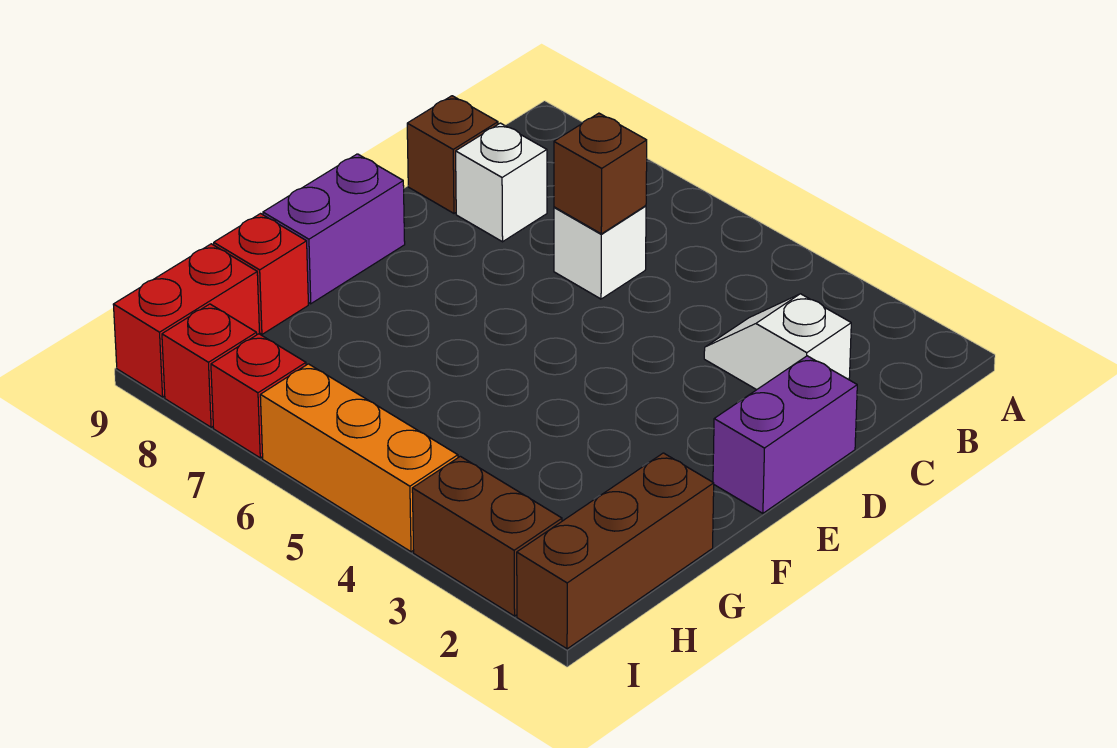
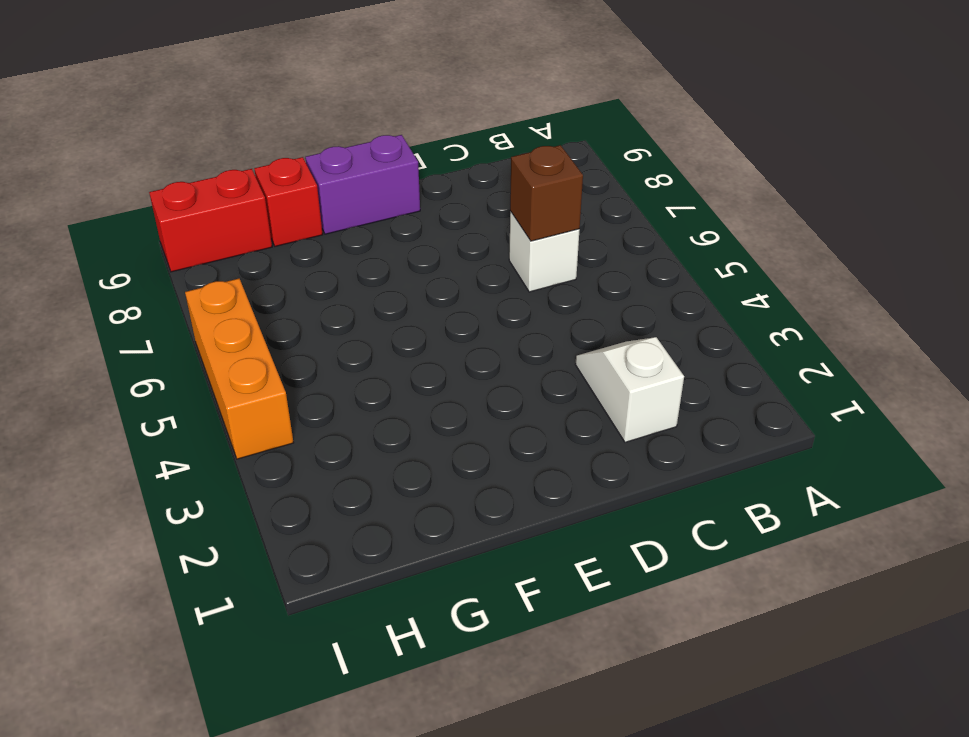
none -> white brick C8 level 1
none -> brown brick C9 level 1
none -> purple brick D1:E1 level 1

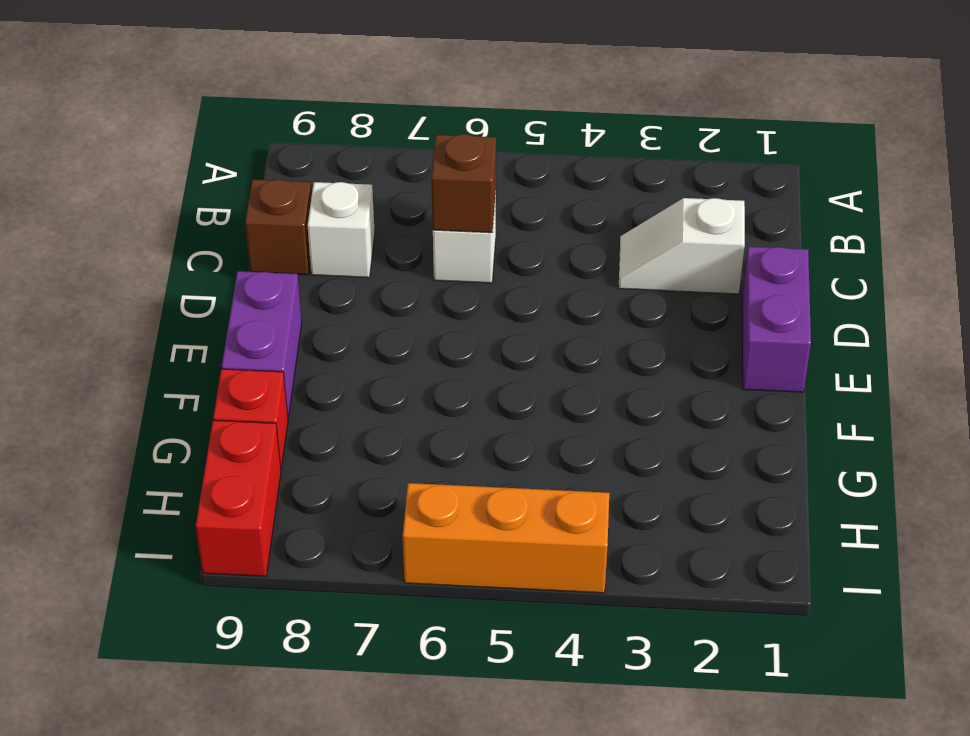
none -> brown brick G1:I1 level 1
none -> brown brick I2:I3 level 1
none -> red brick I7 level 1

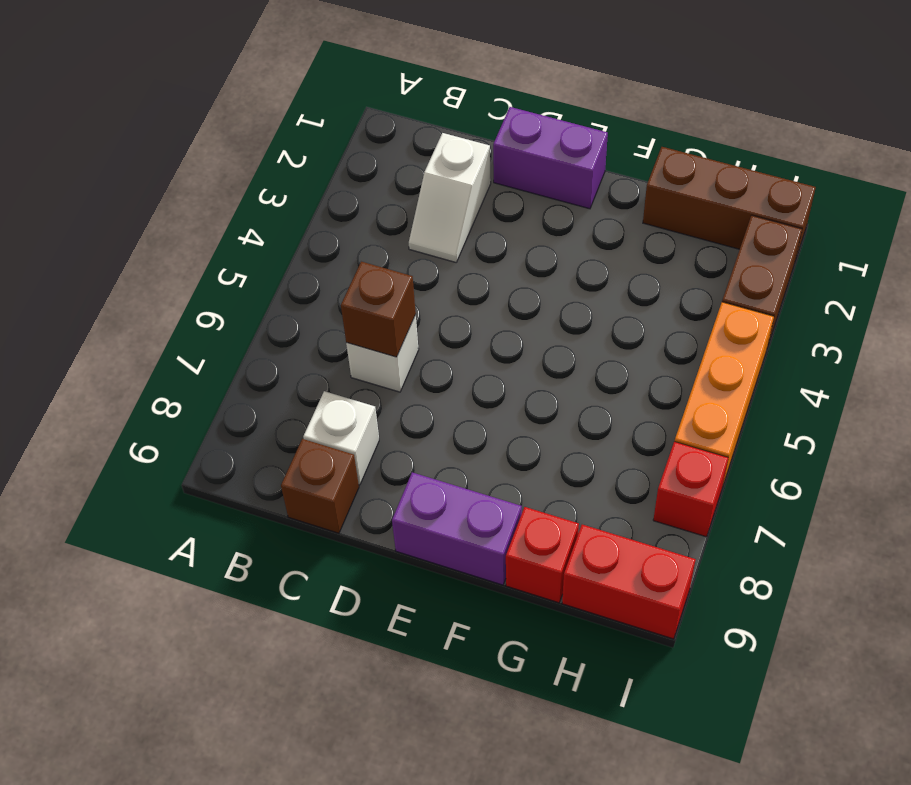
none -> red brick I8 level 1

